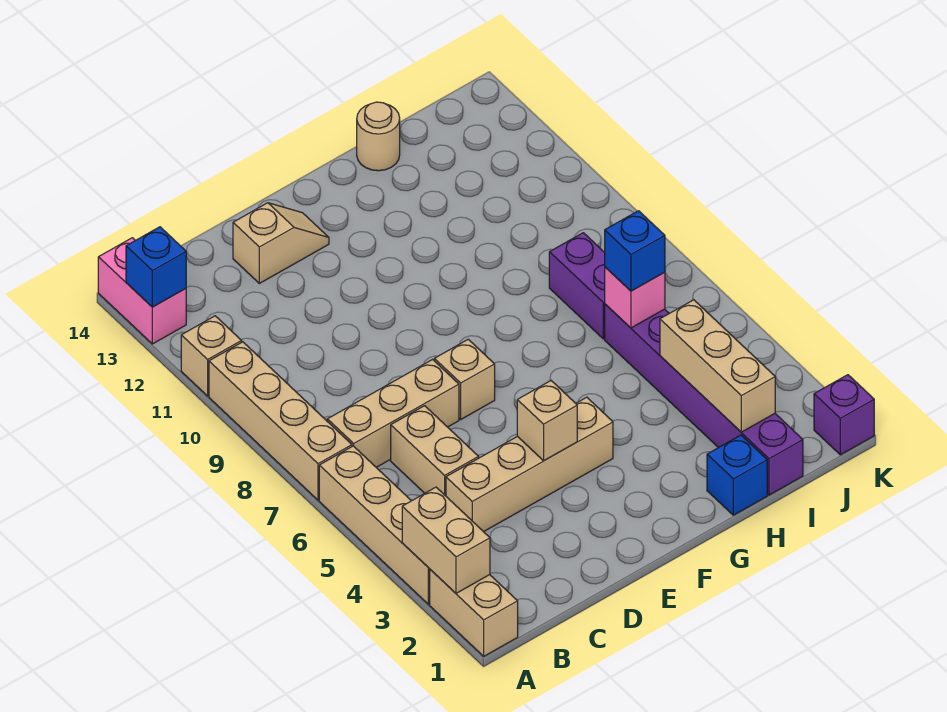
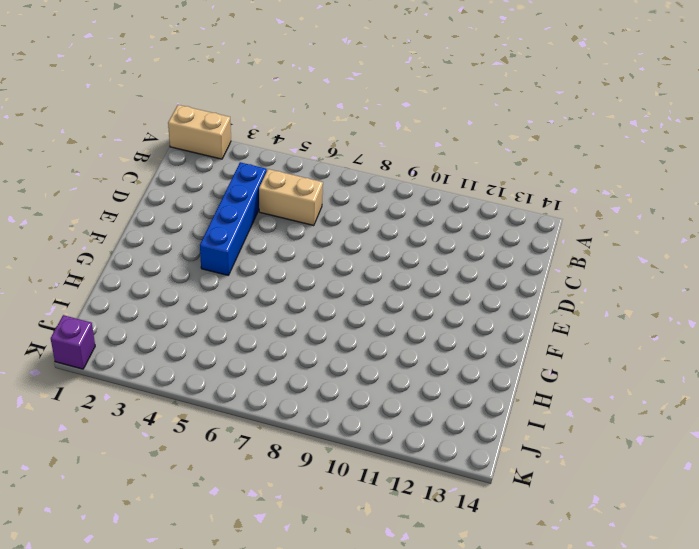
blue brick C4:F4 level 1 -> tan brick C4:F4 level 1
none -> tan brick A3:A6 level 1
none -> tan brick A7:A10 level 1
none -> tan brick A11 level 1

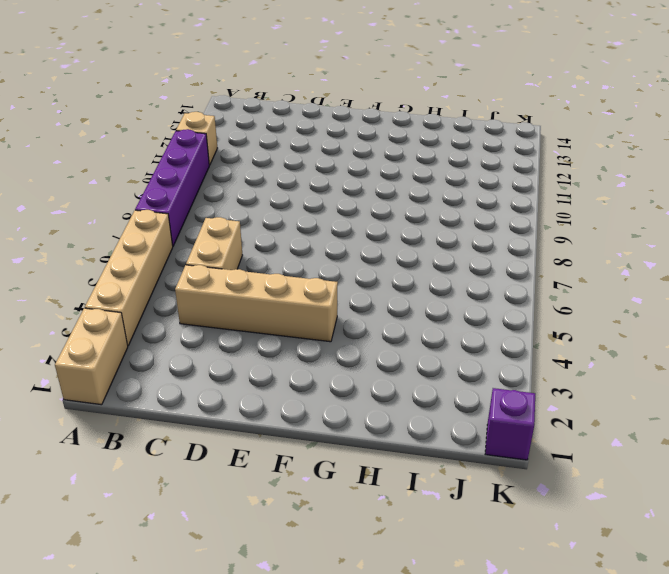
purple brick A7:A10 level 1 -> tan brick A7:A10 level 1
none -> pink brick A13:A14 level 1
none -> tan brick B7:D7 level 1
none -> tan slope D13:E13 level 1 top D

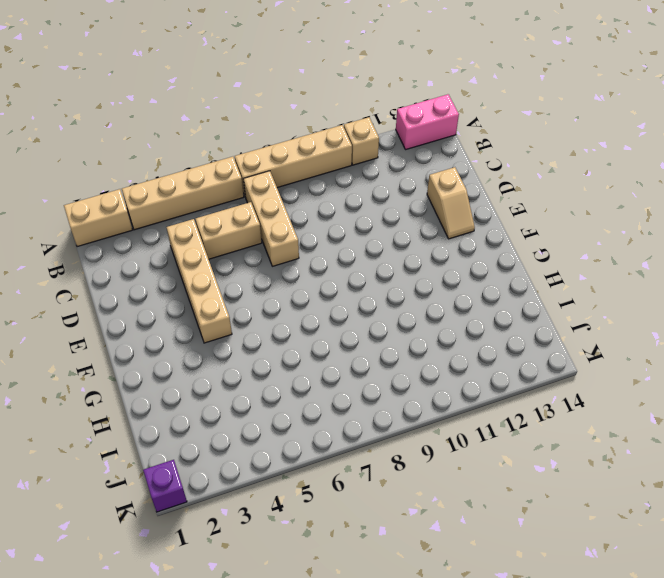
none -> tan brick E7 level 1
none -> blue brick H1 level 1
none -> tan round brick H14 level 1

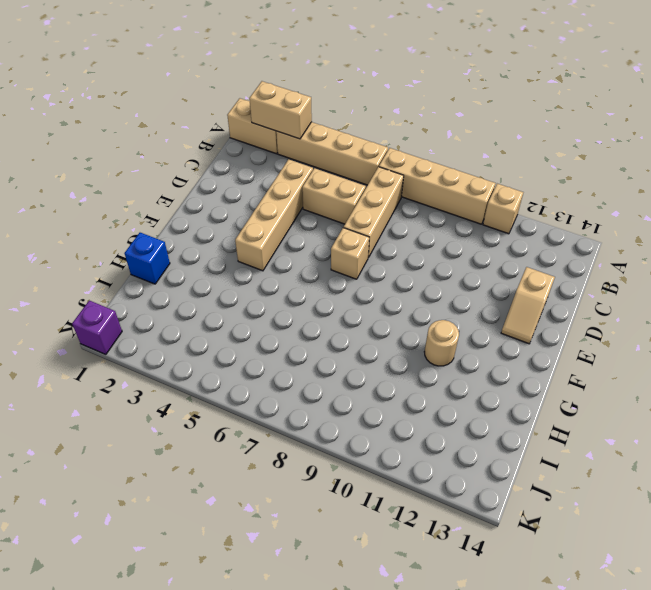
tan round brick G11 level 1 -> tan round brick H14 level 1
none -> pink brick A13:A14 level 1
none -> purple brick I1:I6 level 1
none -> purple brick I7:I8 level 1

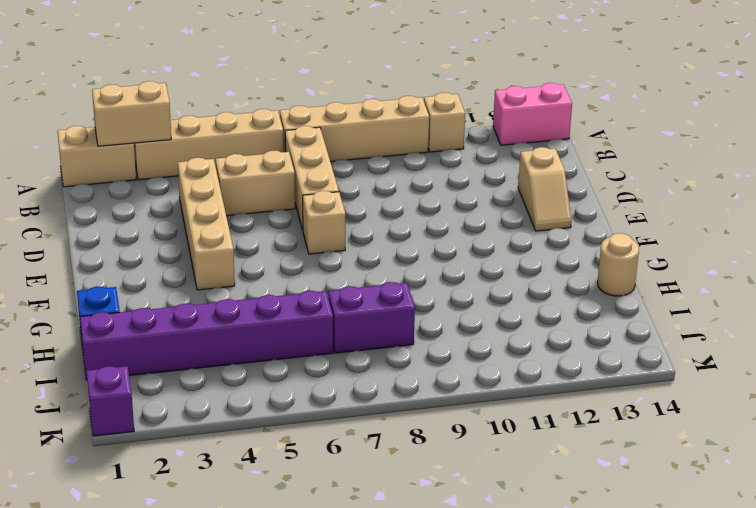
none -> blue brick A13 level 2
none -> tan brick E4 level 2
none -> tan brick I2:I4 level 2

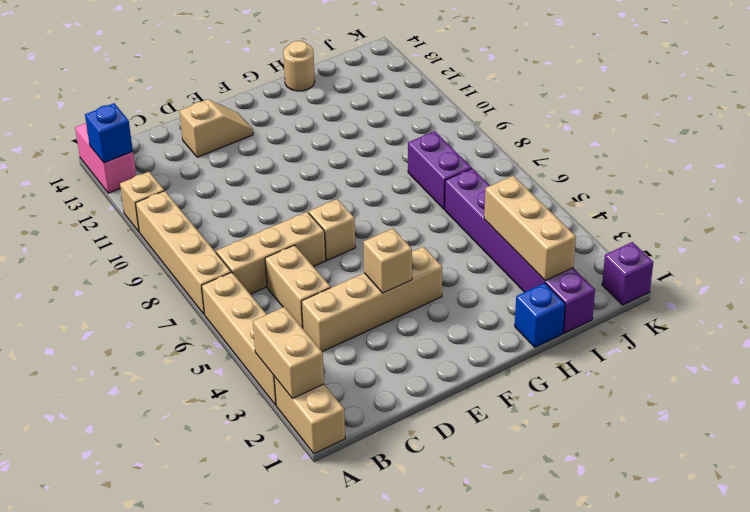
none -> pink brick I6 level 2
none -> blue brick I6 level 3

